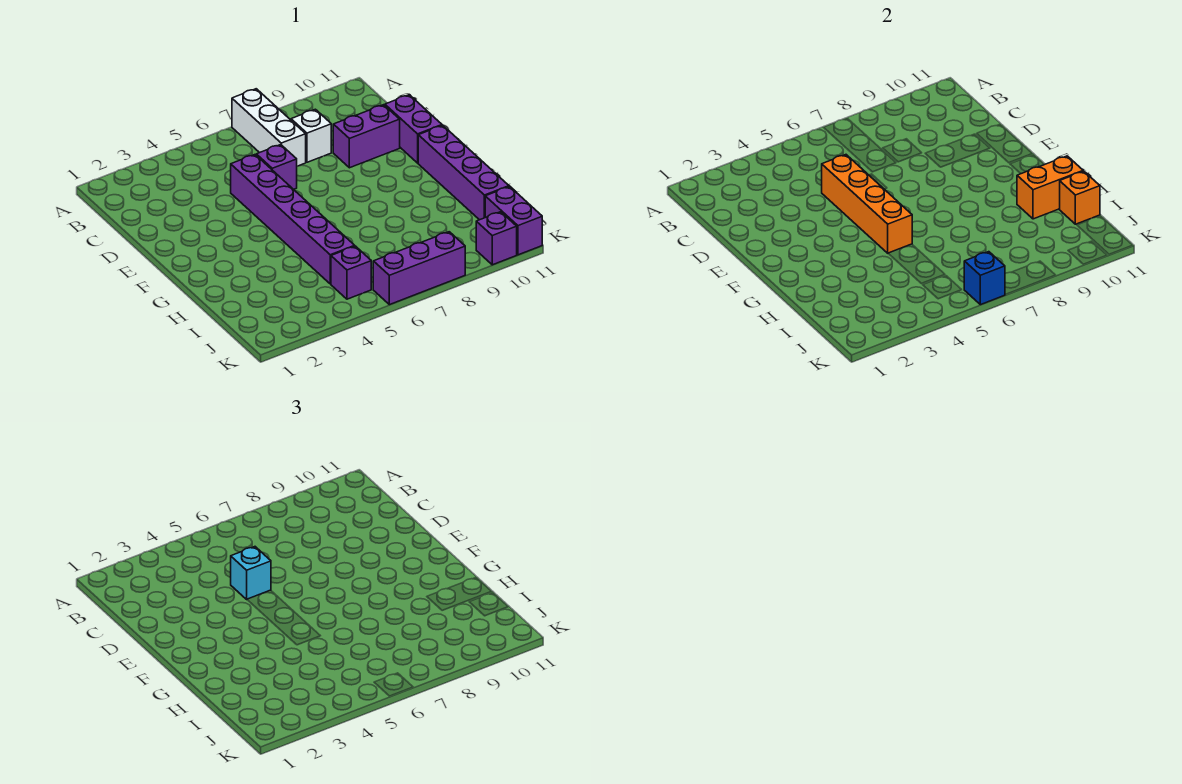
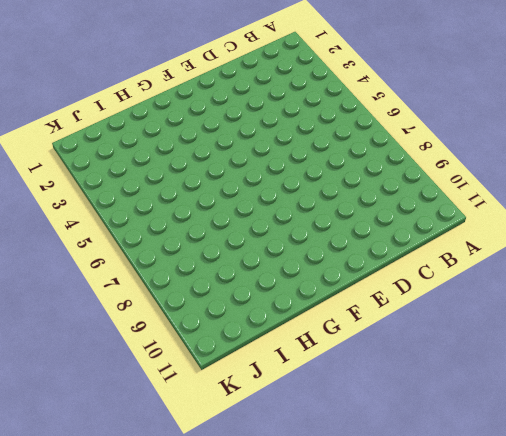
none -> white brick A7:C7 level 1
none -> white brick C8 level 1
none -> purple brick D5:I5 level 1

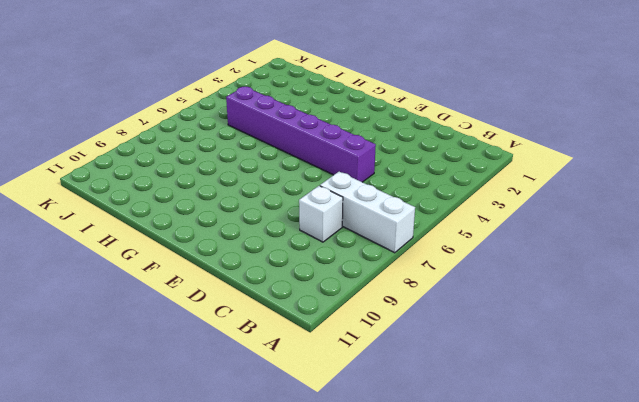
none -> purple brick D6 level 1
none -> purple brick D9:D10 level 1
none -> purple brick D11:E11 level 1

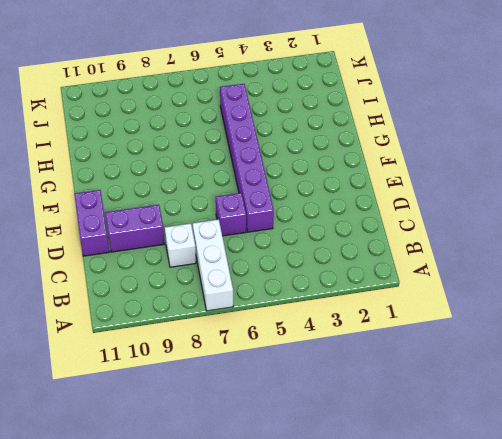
none -> purple brick F11:I11 level 1
none -> purple brick J5 level 1
none -> purple brick J11:K11 level 1

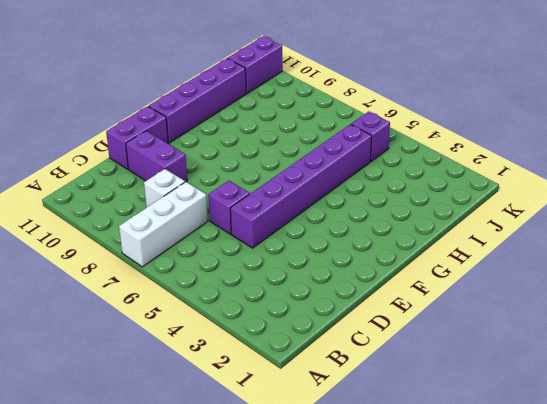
none -> purple brick K6:K8 level 1
none -> purple brick K10 level 1
none -> orange brick D5:G5 level 2

